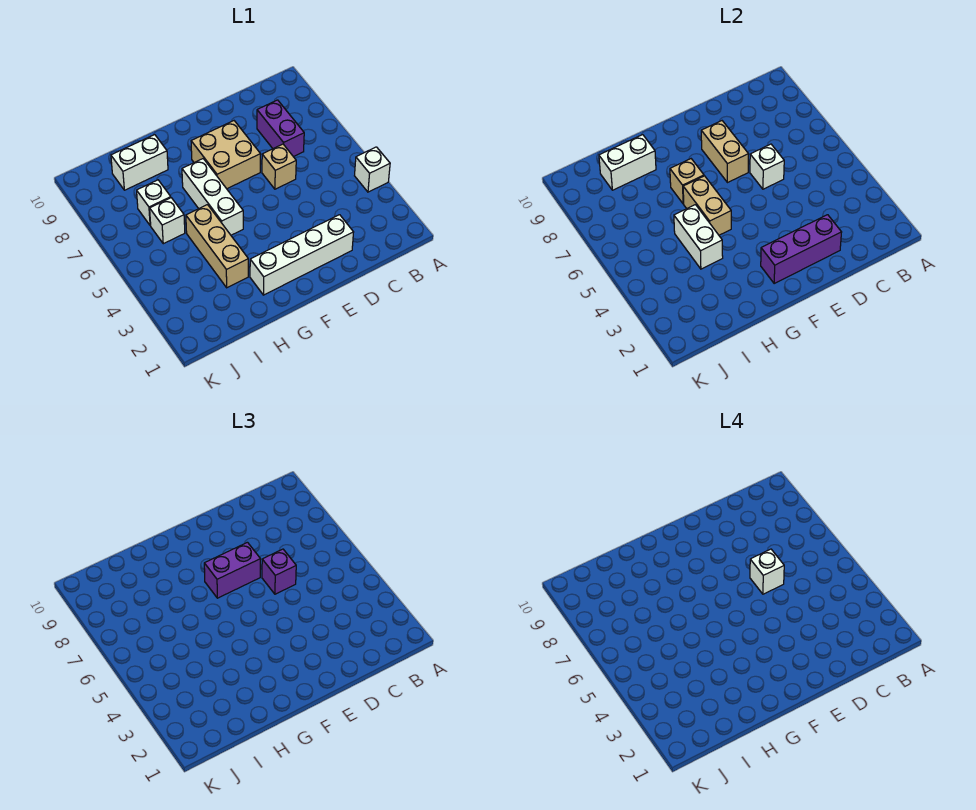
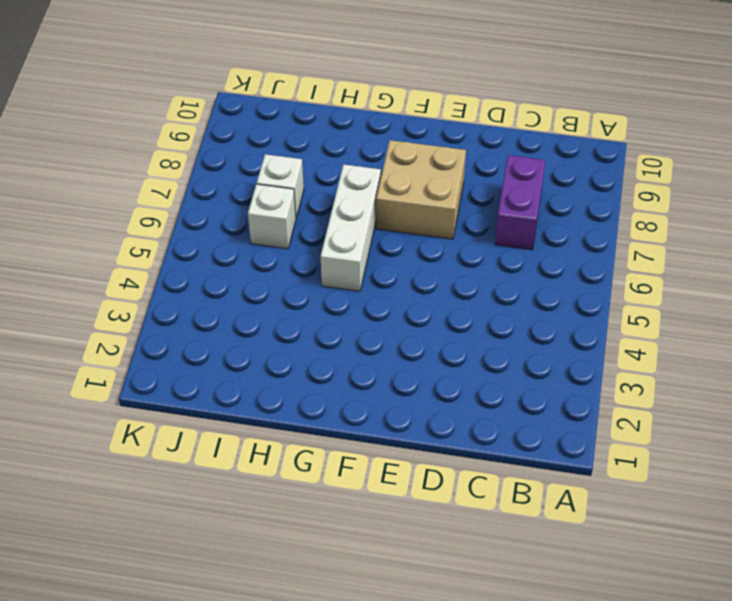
none -> white brick A4 level 1
none -> white brick D2:G2 level 1
none -> tan brick D6 level 1

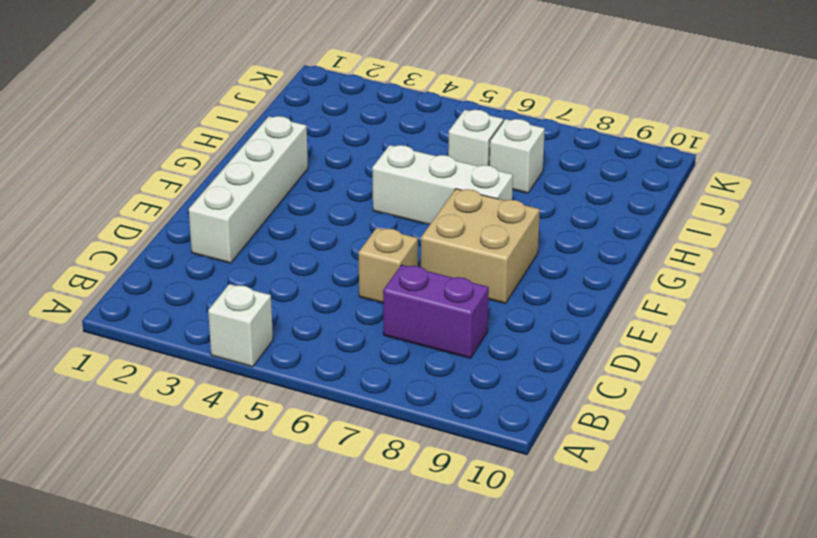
none -> tan brick H3:H5 level 1
none -> white brick H9:I9 level 1
none -> purple brick D2:F2 level 2

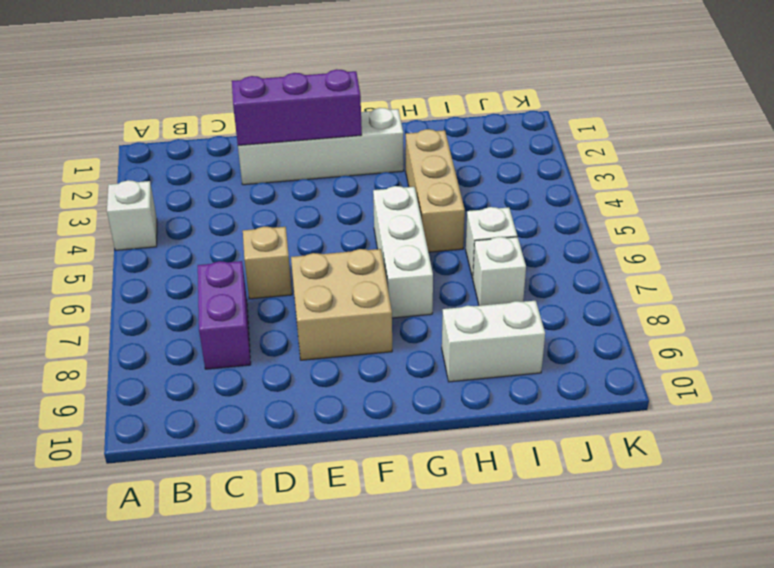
none -> white brick D6 level 2
none -> tan brick E7:E8 level 2
none -> tan brick G5:G6 level 2

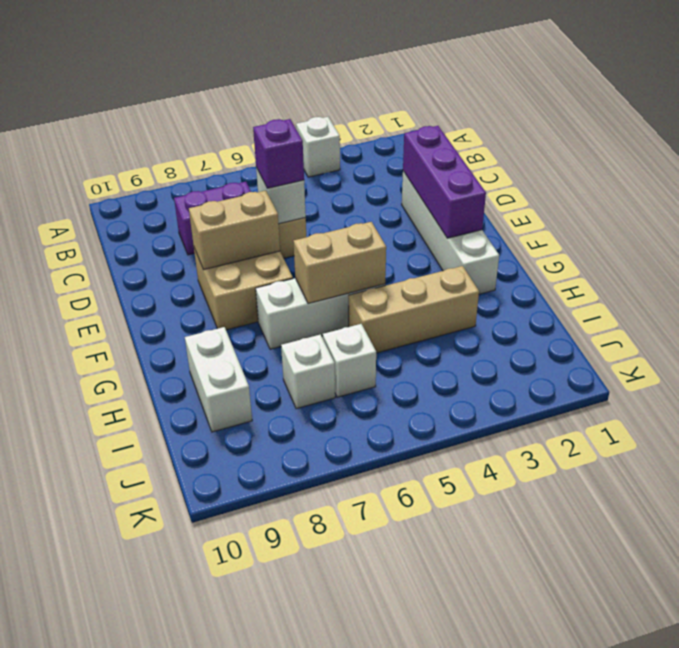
none -> tan brick G7 level 2
none -> white brick H4:H5 level 2
none -> white brick H9:I9 level 2

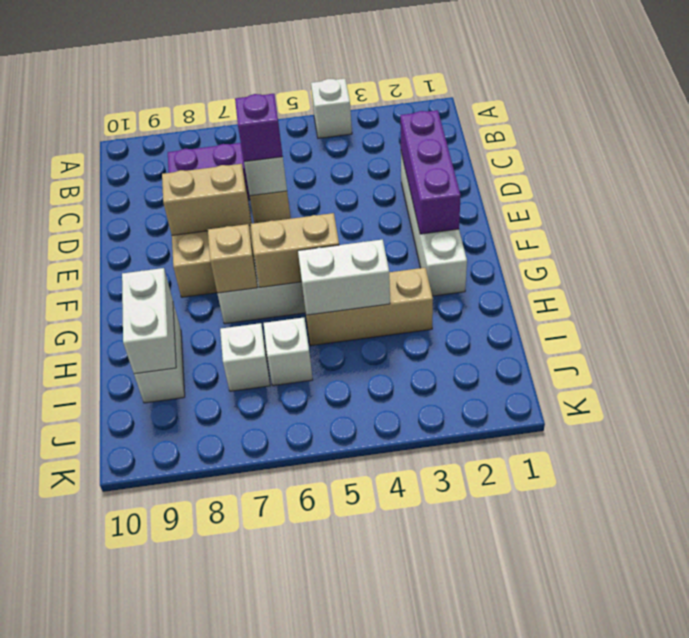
none -> purple brick E7:F7 level 3
none -> white brick D6 level 4

